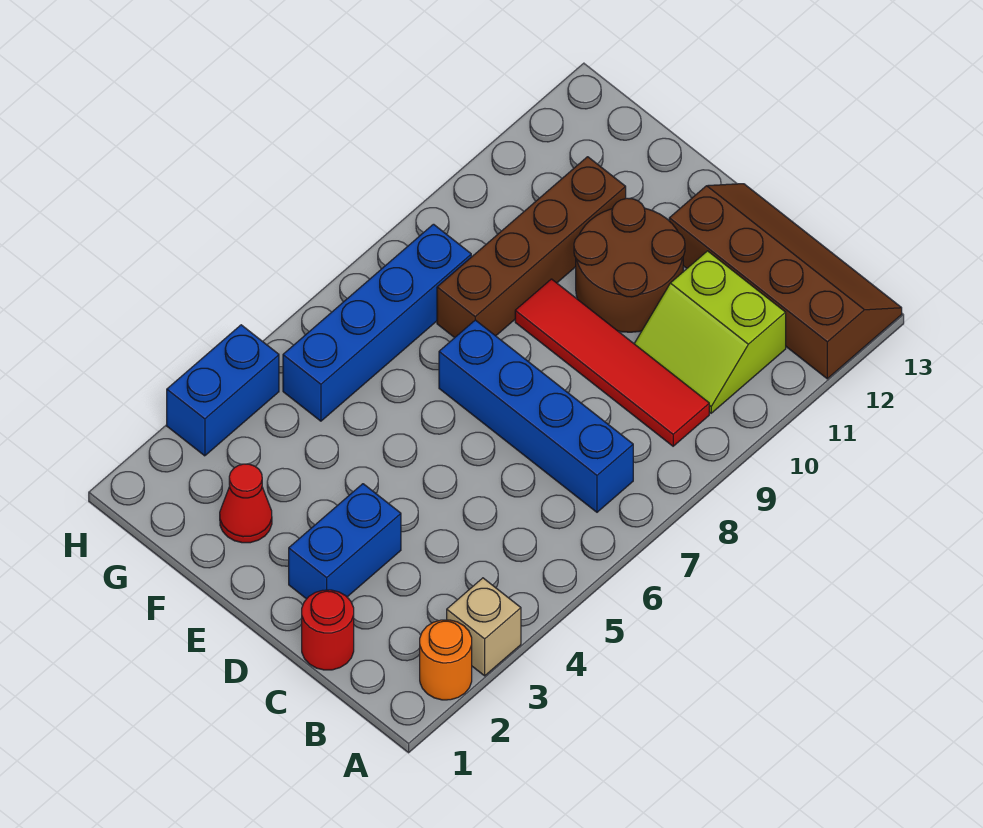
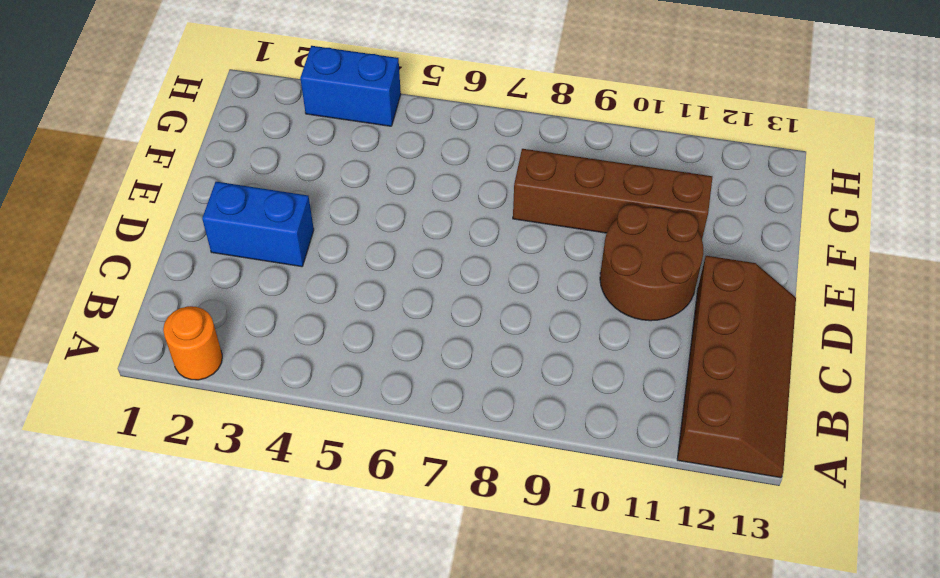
none -> tan brick A3 level 1
none -> blue brick B7:E7 level 1
none -> red tile B9:E9 level 1

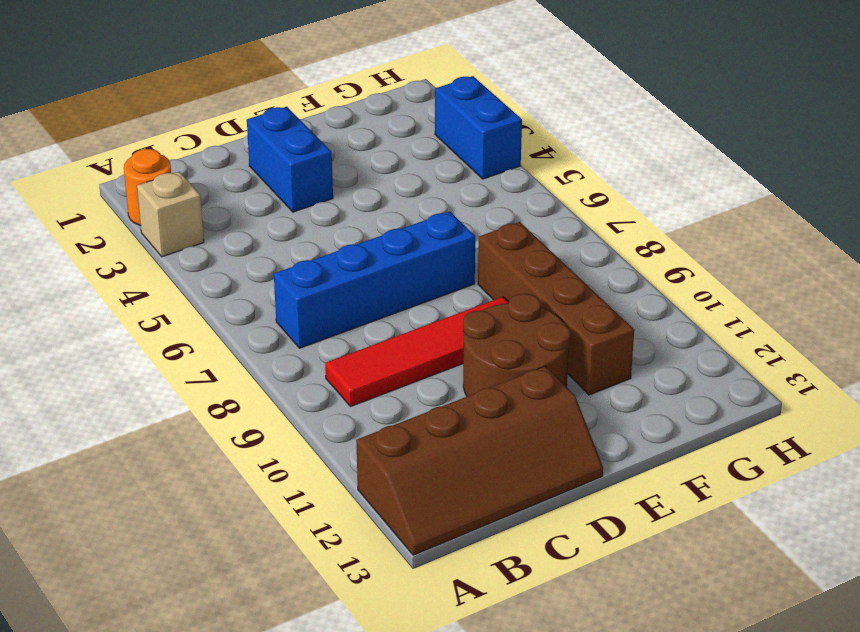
none -> lime slope B10:C11 level 1 top 11
none -> red round brick C1 level 1
none -> red cone F2 level 1

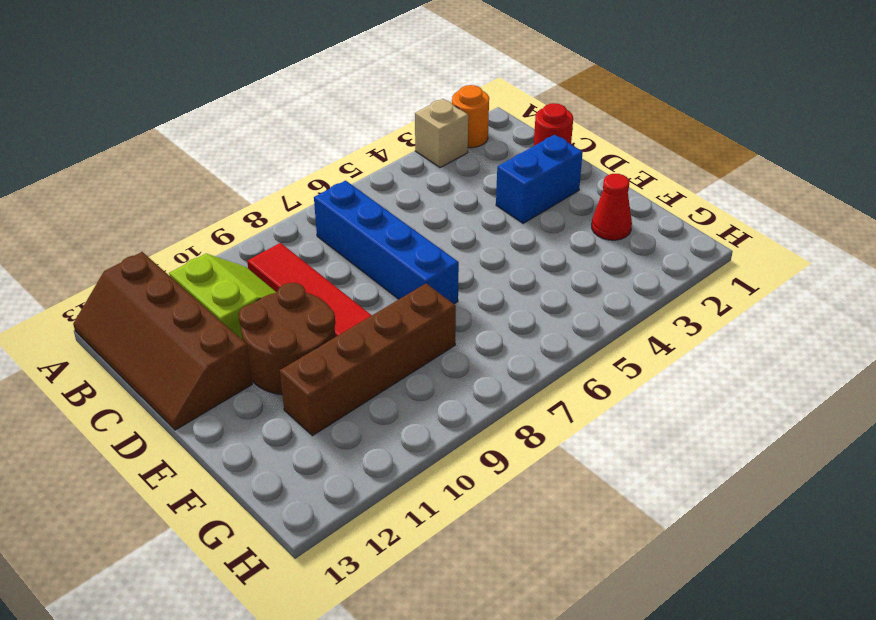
none -> blue brick G5:G8 level 1
none -> blue brick H3:H4 level 1

